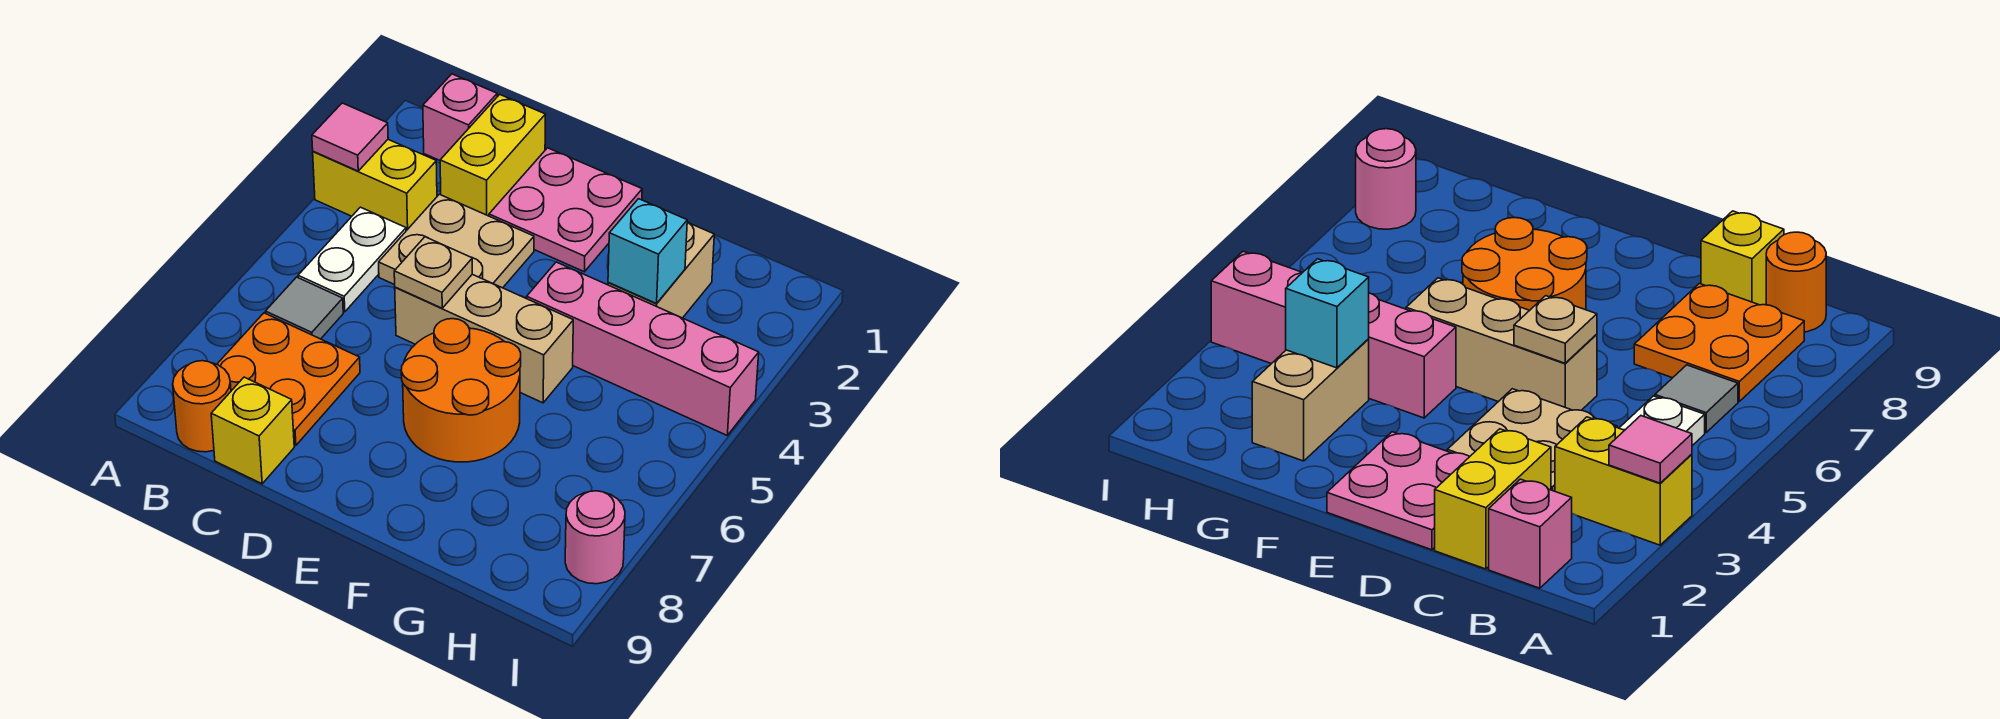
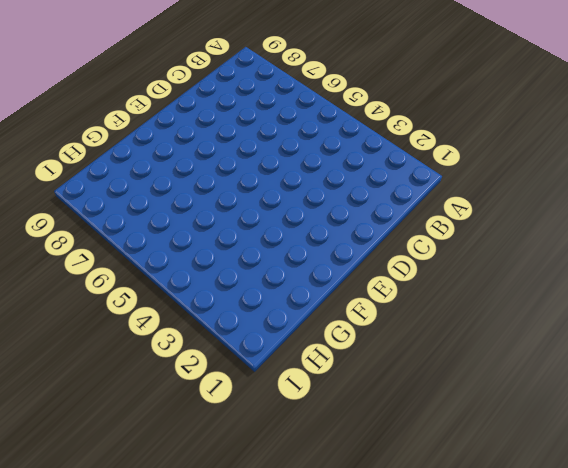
none -> yellow brick A3:B3 level 1
none -> pink brick B1 level 1
none -> white plate B4:B5 level 1

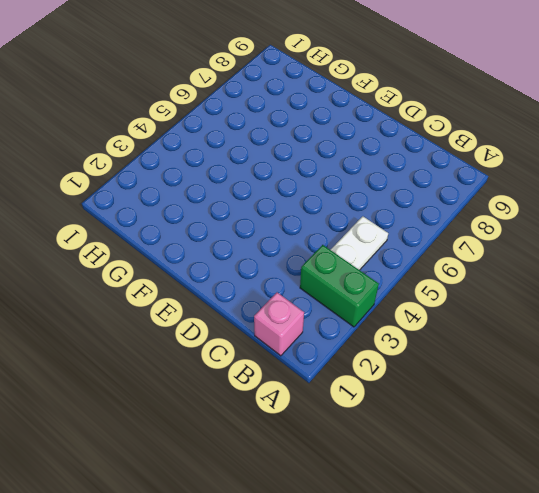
green brick A3:B3 level 1 -> yellow brick A3:B3 level 1
none -> grey tile B6 level 1
none -> orange plate B7:C8 level 1
none -> orange round brick B9 level 1

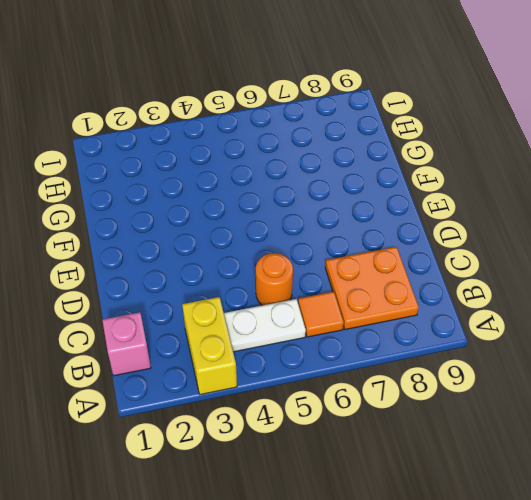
orange tile B6 level 1 -> grey tile B6 level 1
orange round brick C5 level 1 -> orange round brick B9 level 1
none -> yellow brick C1:C2 level 1
none -> tan plate C3:D4 level 1
none -> yellow brick C9 level 1

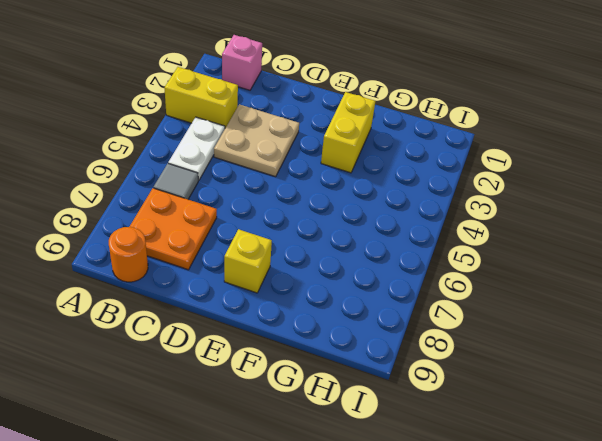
yellow brick E8 level 1 -> yellow brick C9 level 1
yellow brick F2:F3 level 1 -> yellow brick C1:C2 level 1
none -> pink plate D1:E2 level 1
none -> tan brick D5:F5 level 1
none -> orange round brick E6:F7 level 1

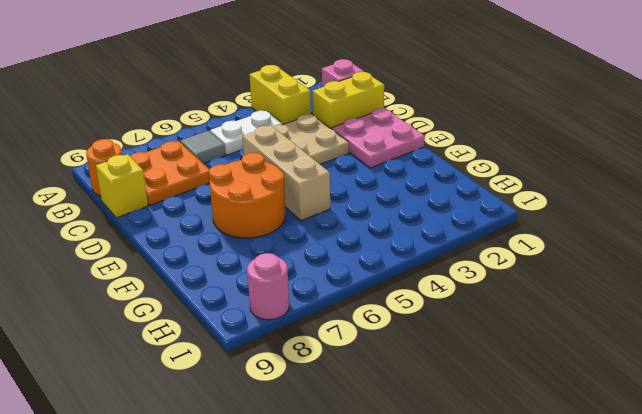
none -> pink brick F4:I4 level 1
none -> tan brick G2:G3 level 1
none -> pink tile A3 level 2

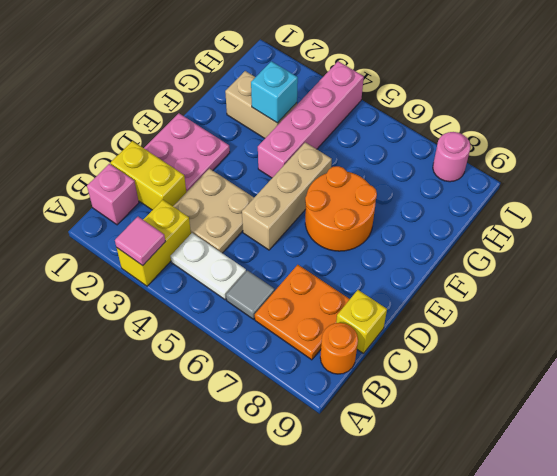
none -> tan plate D5 level 2

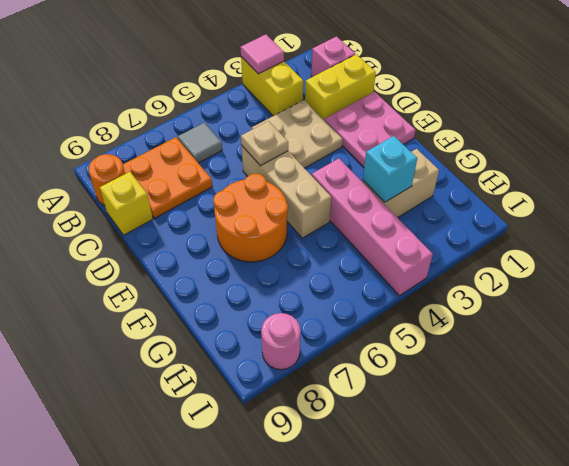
none -> white plate B4:B5 level 1

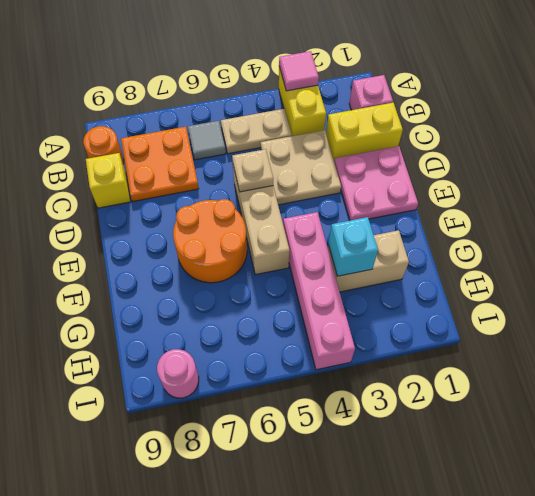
tan plate B4:B5 level 1 -> white plate B4:B5 level 1

